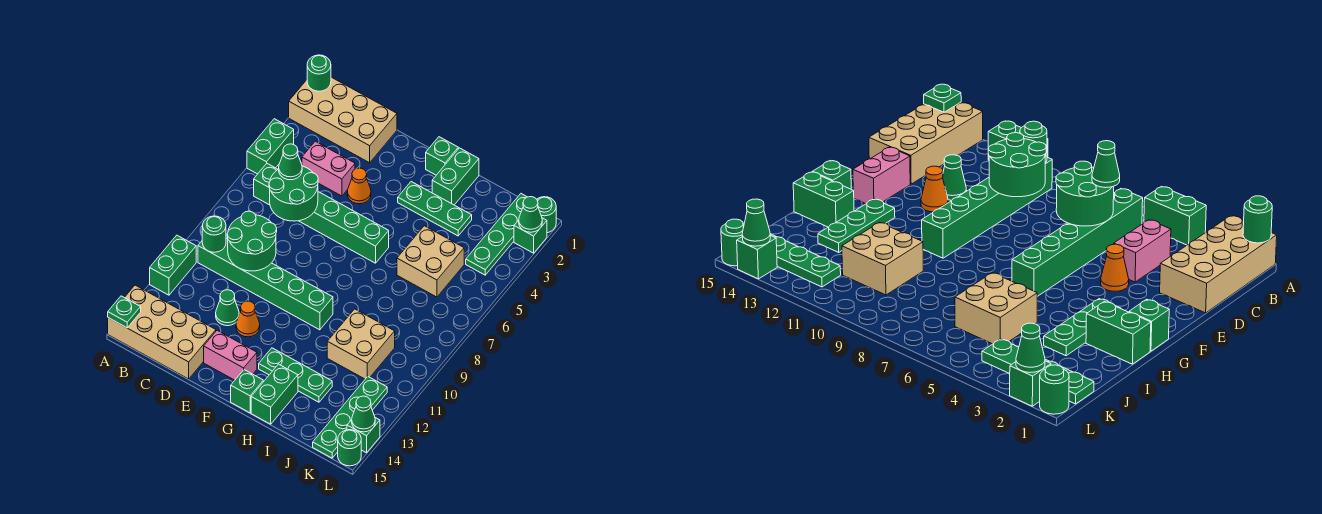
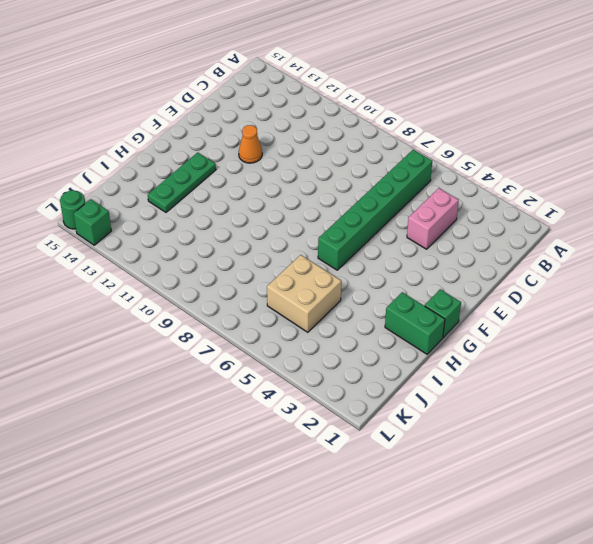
none -> tan brick A1:D2 level 1
none -> green brick A4:A5 level 1
none -> green brick A11:A12 level 1
none -> tan brick A14:D15 level 1

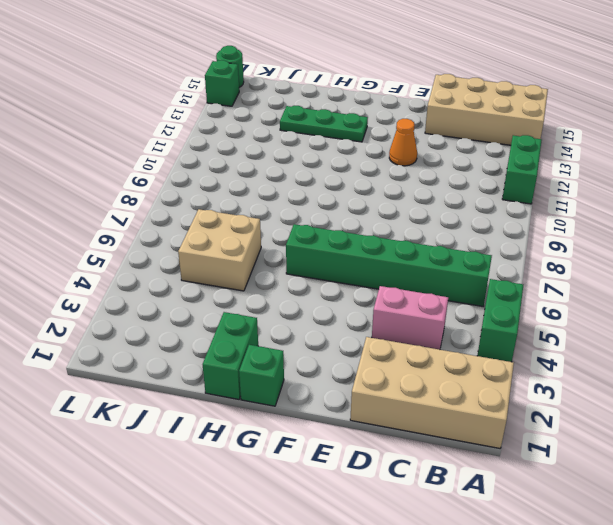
none -> green brick B10:G10 level 1
none -> green cone D12 level 1
none -> orange cone E4 level 1
none -> pink brick E14:F14 level 1

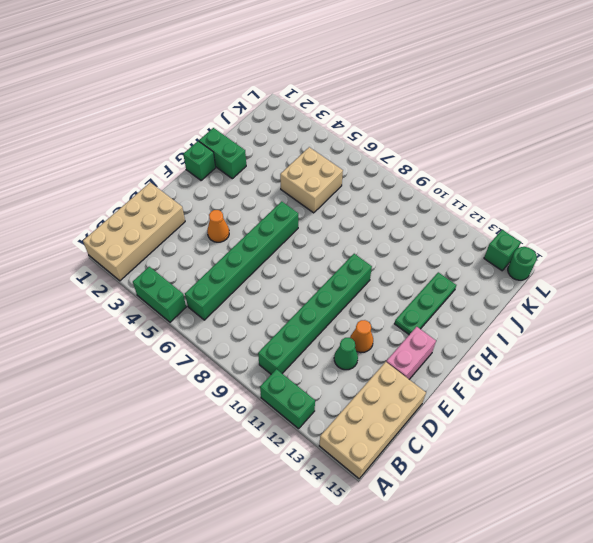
none -> pink brick C4:D4 level 1
none -> green plate G3:I3 level 1
none -> green brick G15 level 1
none -> green brick H14:H15 level 1

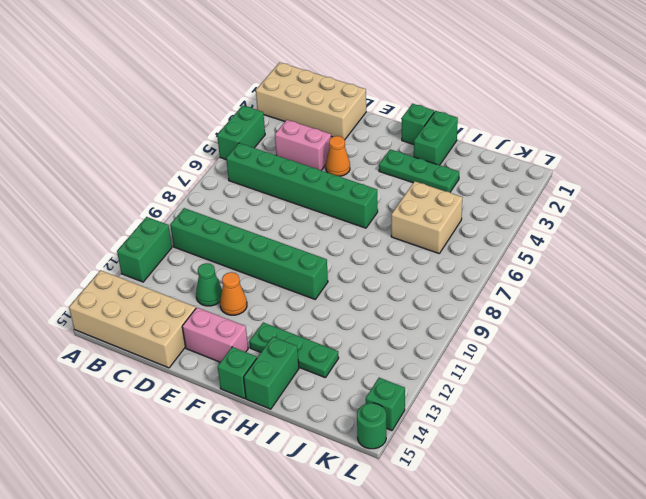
none -> tan brick I10:J11 level 1
none -> green plate K1:K4 level 1
none -> green plate K12:K15 level 1
none -> green round brick L1 level 1

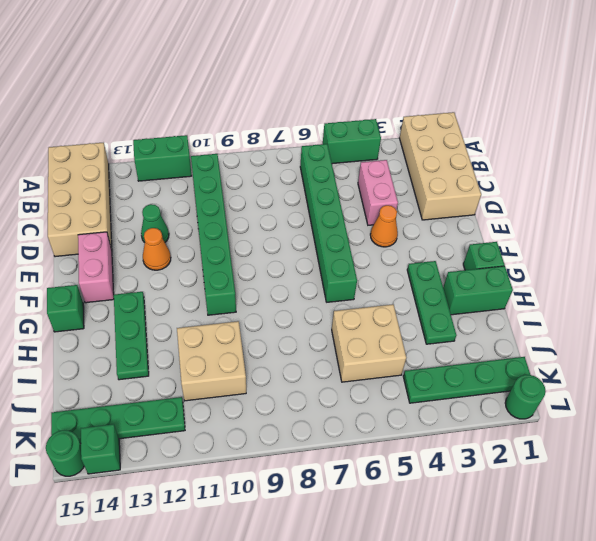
none -> green brick H14:H15 level 1
none -> green brick L2 level 1
none -> green round brick A1 level 2
none -> green plate A15 level 2

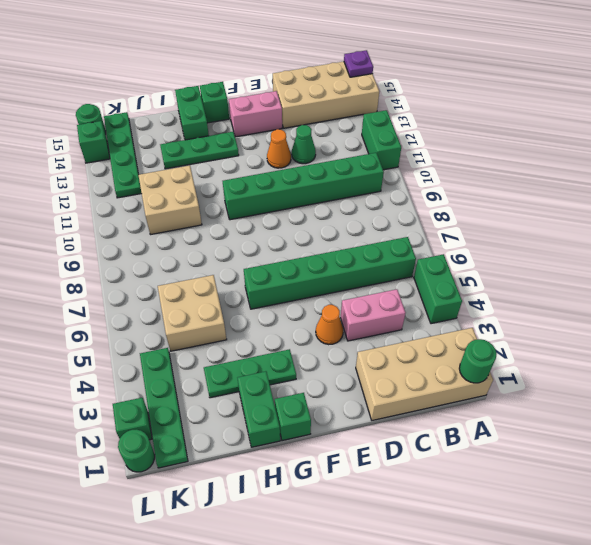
purple plate A15 level 2 -> green plate A15 level 2
none -> green round brick B10 level 2
none -> green round brick C6:D7 level 2
none -> green round brick C9:D10 level 2
none -> green cone L2 level 2

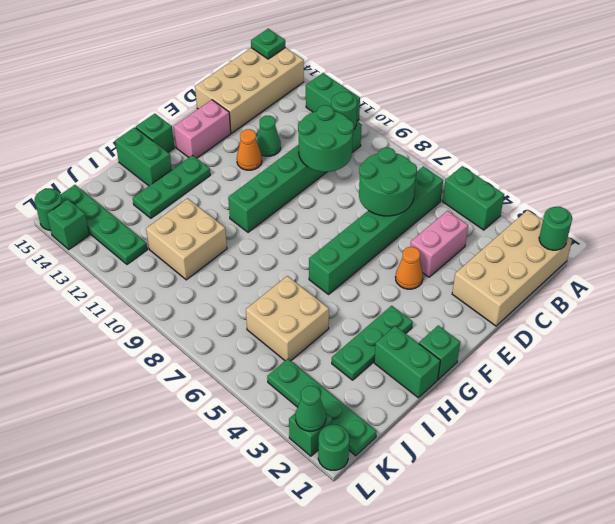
none -> green cone L14 level 2
none -> green cone C6 level 3

